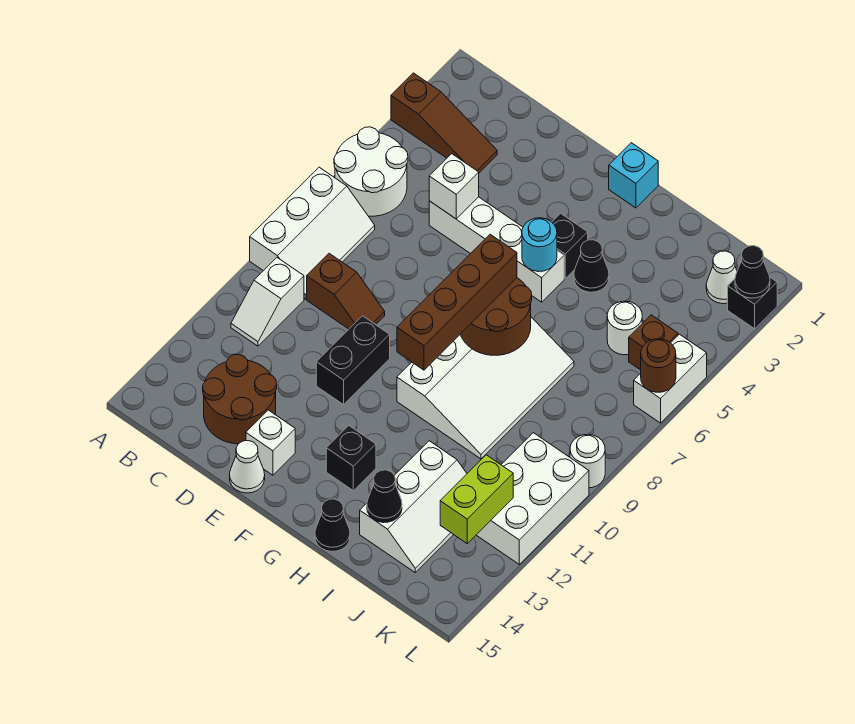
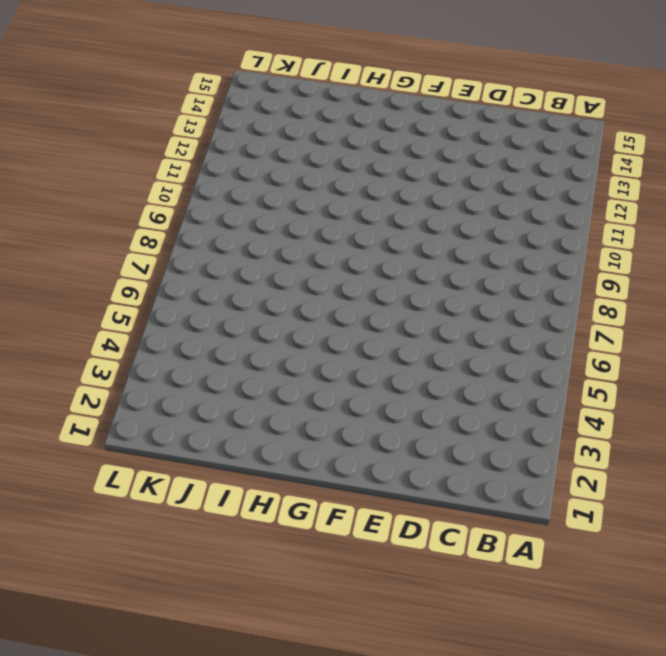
none -> brown slope A3:C3 level 1 top A
none -> white round brick A5:B6 level 1
none -> white slope A7:B9 level 1 top A
none -> white slope B10:B11 level 1 top 10

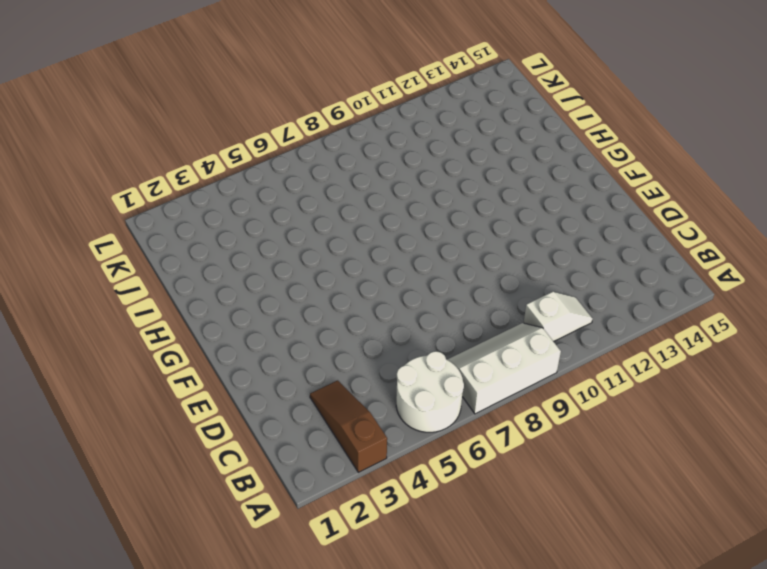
none -> brown slope C9:D9 level 1 top C
none -> brown round brick C13:D14 level 1
none -> white brick D5:G5 level 1
none -> black brick E10:E11 level 1

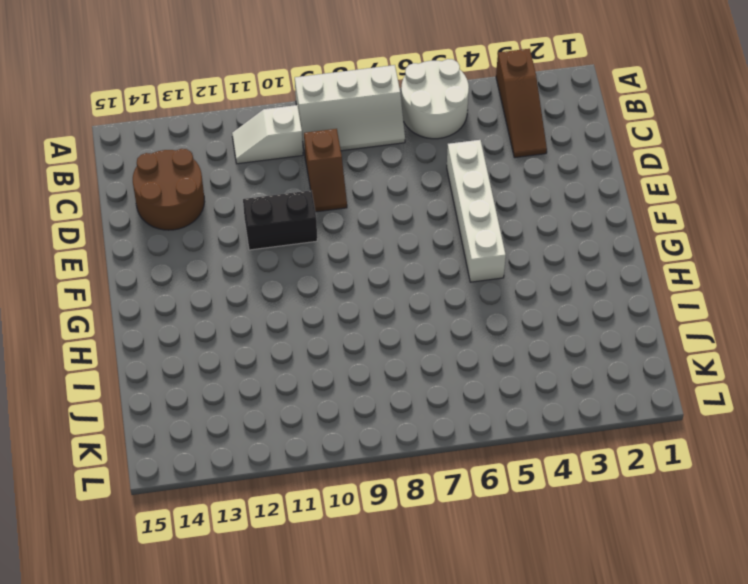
none -> white brick E14 level 1
none -> white cone E15 level 1
none -> cyan brick G1 level 1
none -> black brick G4 level 1

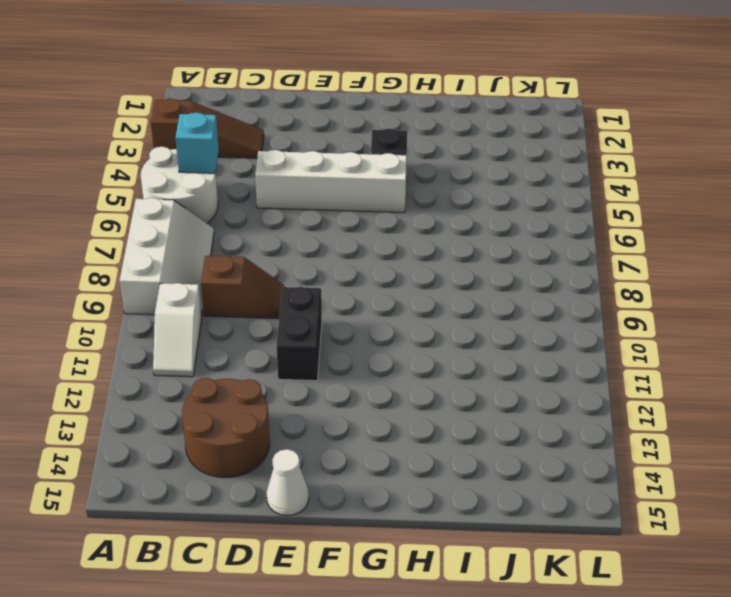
cyan brick B5 level 2 -> cyan brick G1 level 1
none -> white brick E14 level 1
none -> white slope G7:I10 level 1 top G
none -> black brick G13 level 1
none -> black cone H4 level 1

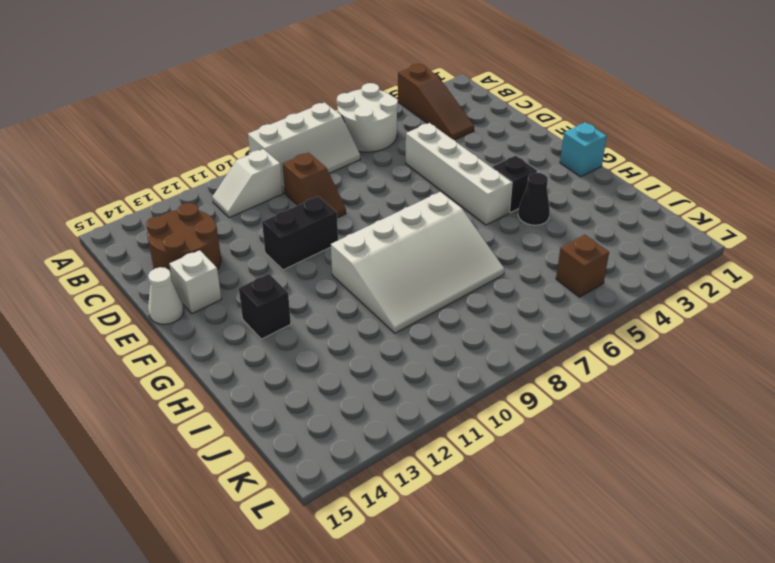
none -> black cone H15 level 1
none -> white slope I12:J14 level 1 top I
none -> white round brick J5 level 1
none -> white cone K2 level 1

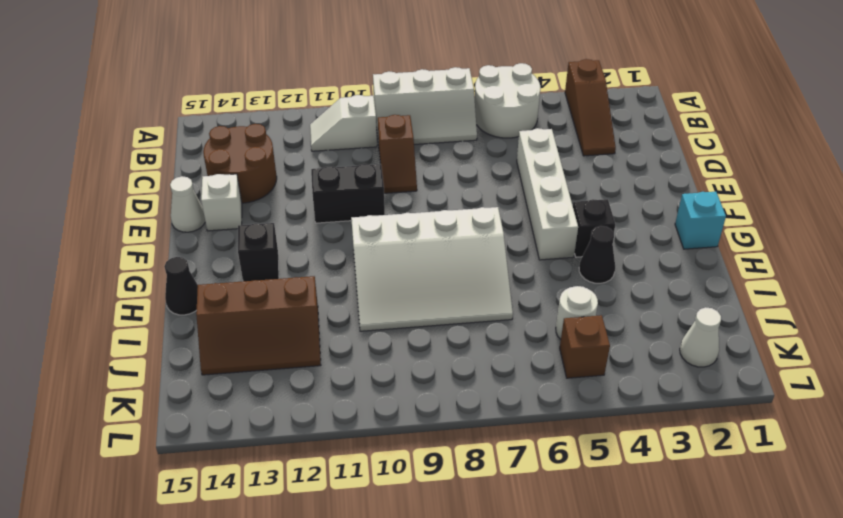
brown slope I12:J14 level 1 top I -> white slope I12:J14 level 1 top I
none -> white brick K10:L12 level 1
none -> black brick L2 level 1
none -> white brick L5:L6 level 1
none -> white round brick L9 level 1

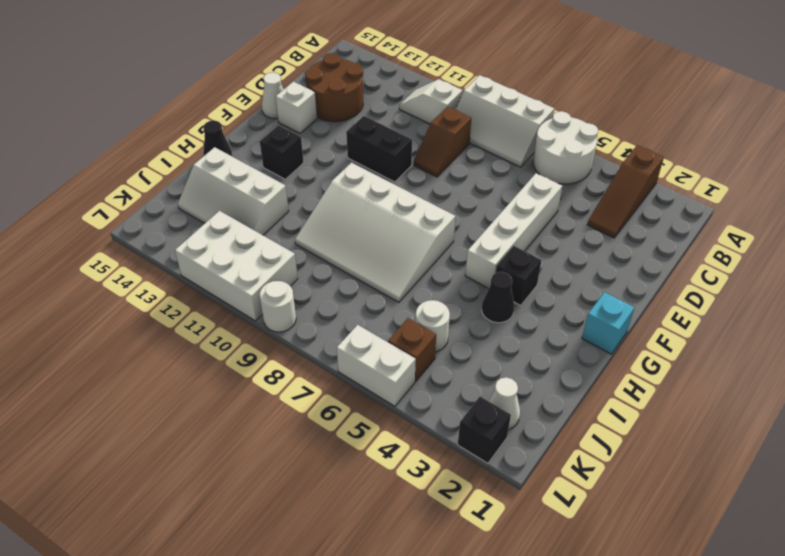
none -> white brick D5 level 2
none -> cyan round brick G5 level 2
none -> brown round brick G7:H8 level 2
none -> black cone I14 level 2

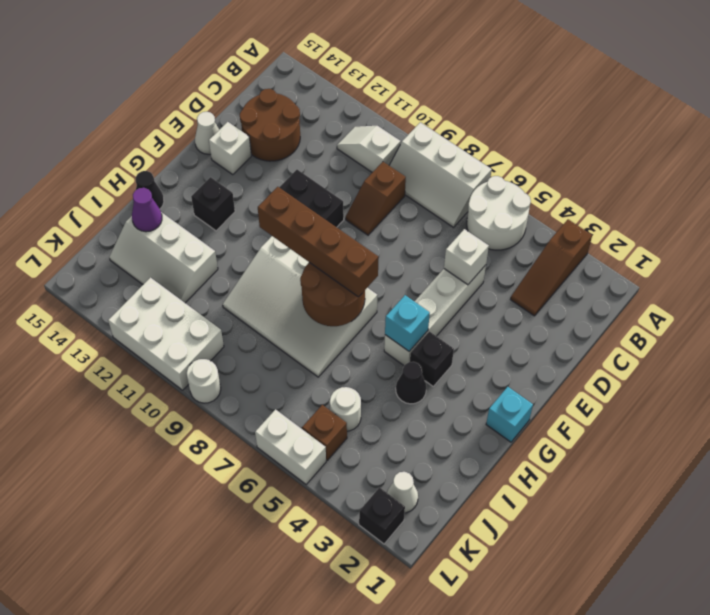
cyan brick G5 level 2 -> cyan round brick G5 level 2
purple cone I14 level 2 -> black cone I14 level 2
none -> lime brick K12:K13 level 2
none -> black cone L2 level 2
none -> brown round brick L6 level 2

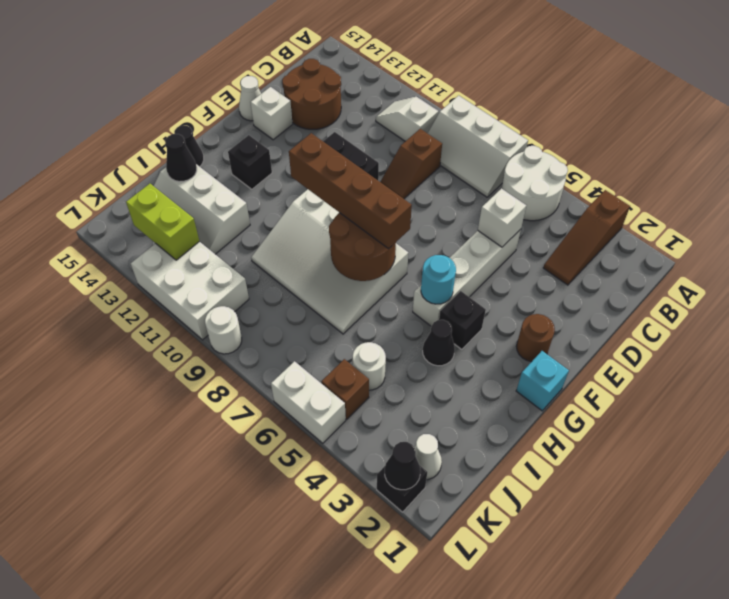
brown round brick F2 level 1 -> brown round brick L6 level 2

